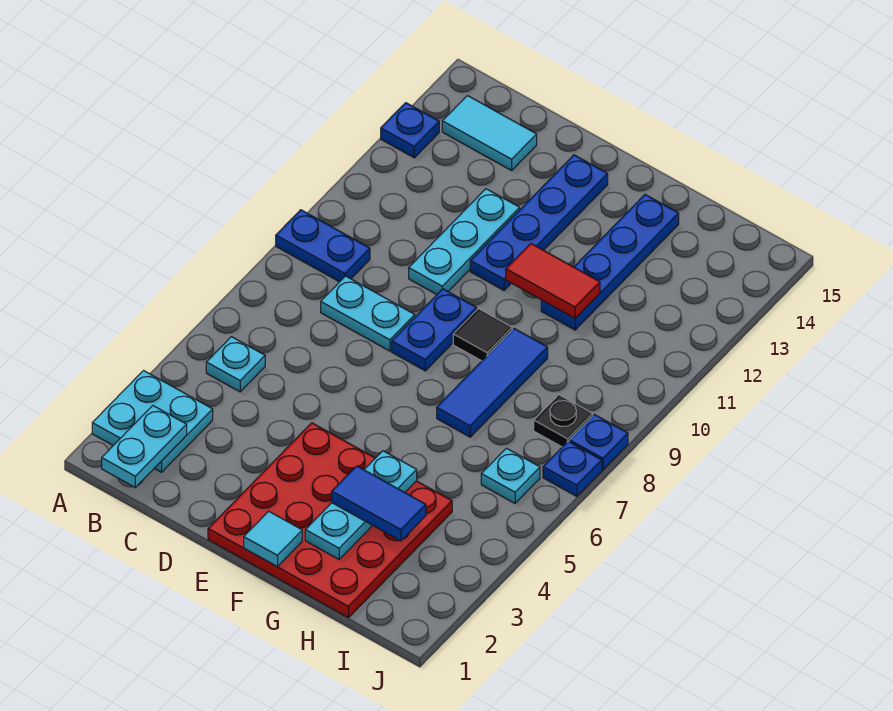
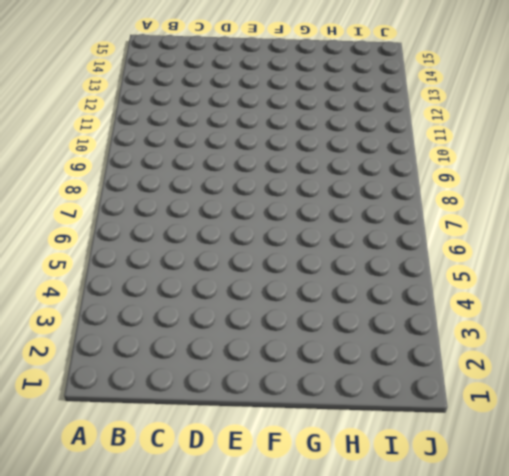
none -> cyan plate A2:B3 level 1
none -> blue plate A9:B9 level 1
none -> blue plate A13 level 1

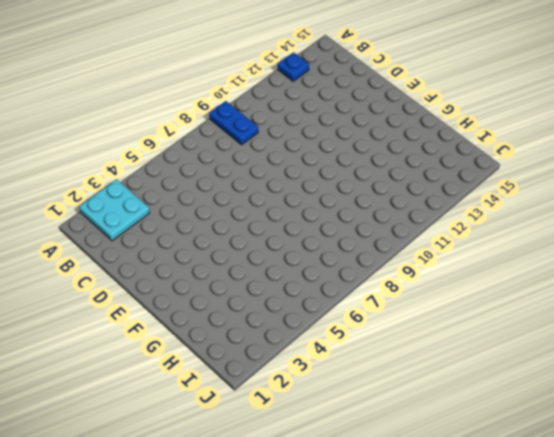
none -> cyan plate B5 level 1
none -> cyan tile B14:C14 level 1
none -> cyan plate C8:D8 level 1

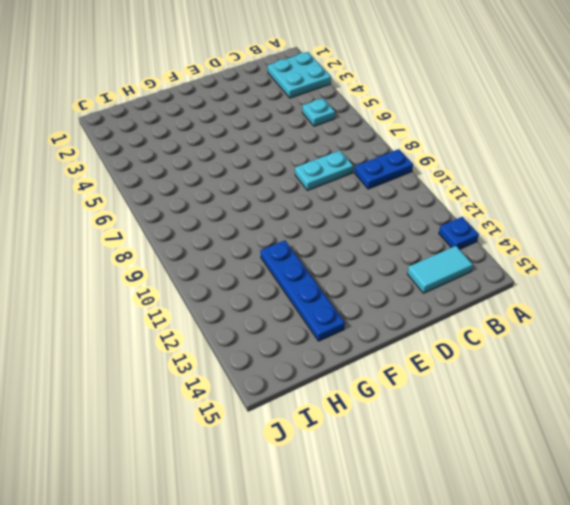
none -> cyan plate D10:D12 level 1
none -> red plate E1:H4 level 1
none -> blue plate E8:E9 level 1

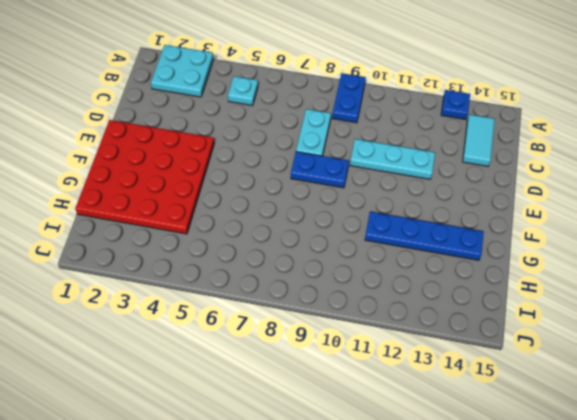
none -> blue plate E11:E14 level 1
none -> black tile F9 level 1
none -> blue tile G7:G9 level 1

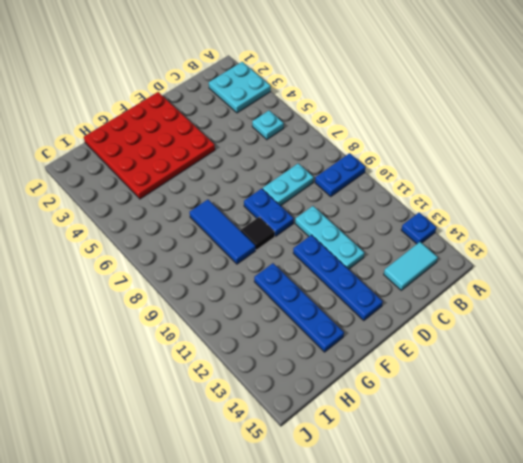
none -> cyan plate I6 level 1
none -> black plate I8 level 1
none -> blue plate J7 level 1

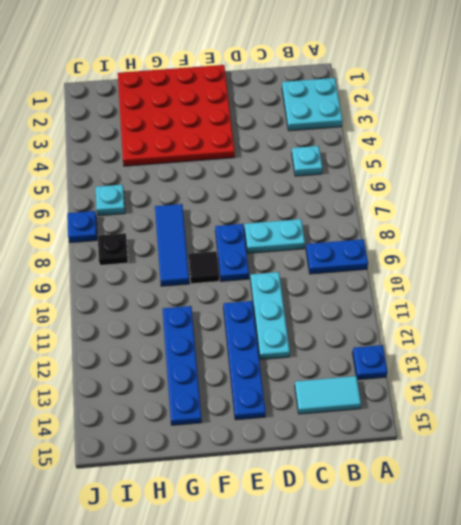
none -> blue plate J8 level 1
none -> cyan plate B1:B2 level 2
none -> cyan tile F1 level 2

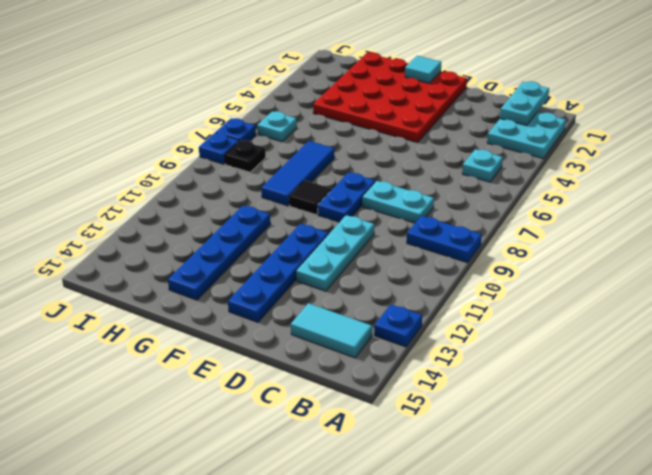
none -> red tile F11:G11 level 2
none -> cyan plate G2:G4 level 2
none -> blue tile G3:H3 level 3

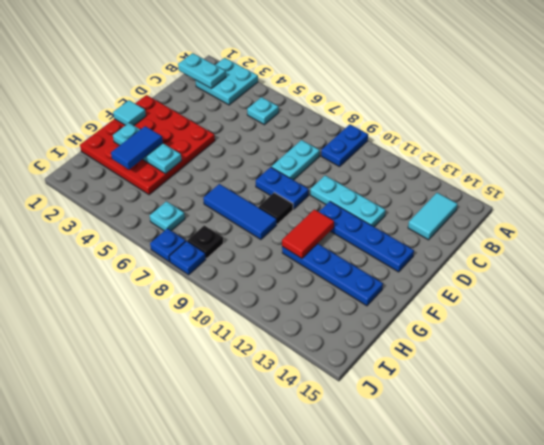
none -> blue plate A13 level 1

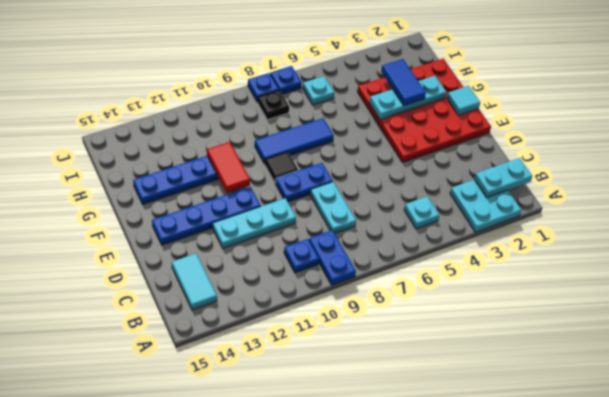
blue plate B10 level 1 -> blue plate A13 level 1

